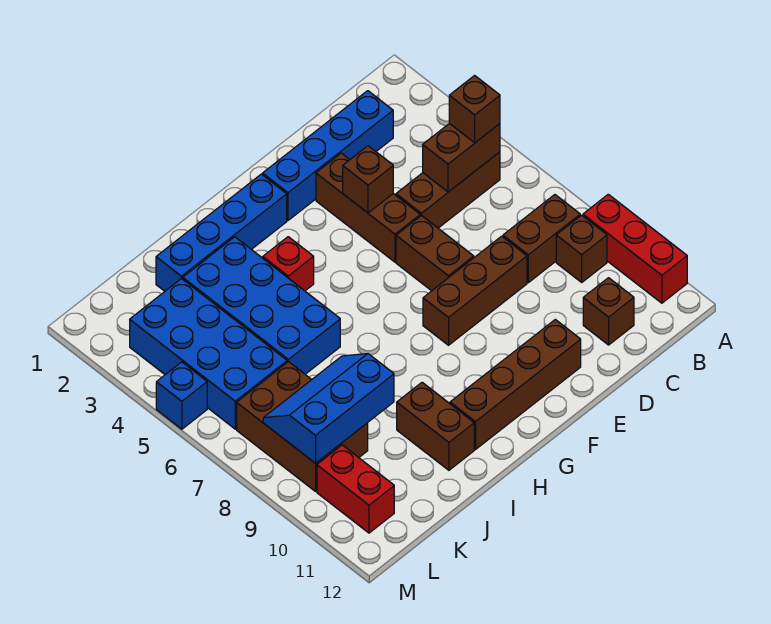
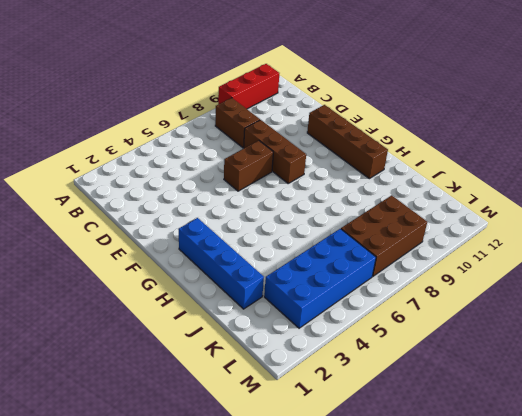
none -> brown brick B5:D5 level 1
none -> brown brick B9 level 1
none -> blue brick C2:F2 level 1

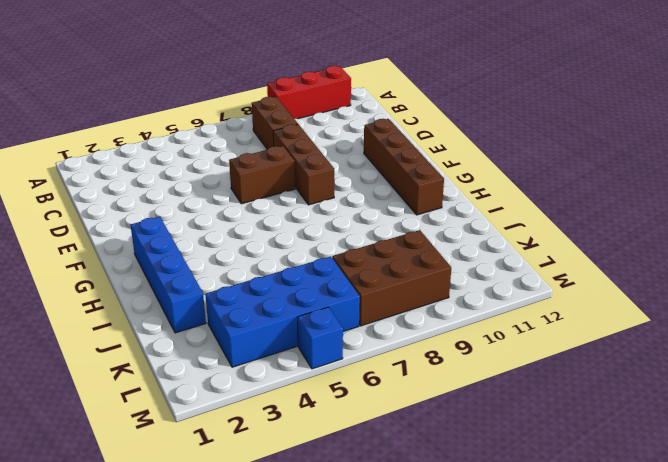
none -> brown brick B5:D5 level 1
none -> brown brick B9 level 1
none -> blue brick C2:F2 level 1

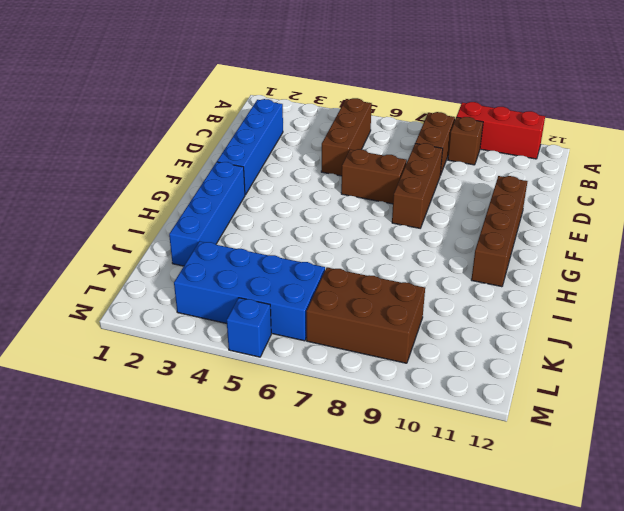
none -> brown brick C11 level 1
none -> brown brick E3:E5 level 1
none -> red brick H4 level 1

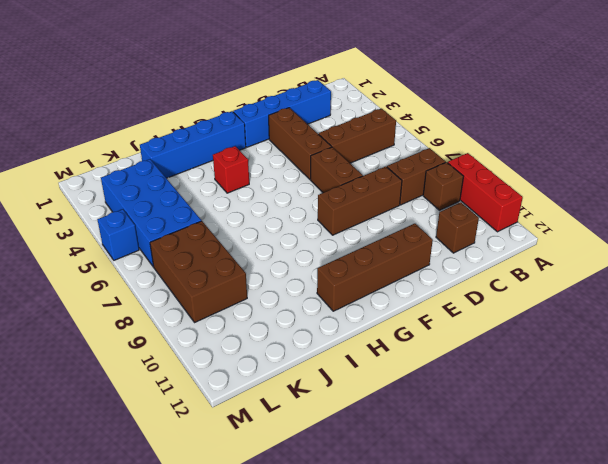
none -> blue brick I3:J6 level 1
none -> brown brick I10:I11 level 1
none -> red brick L10:L11 level 1

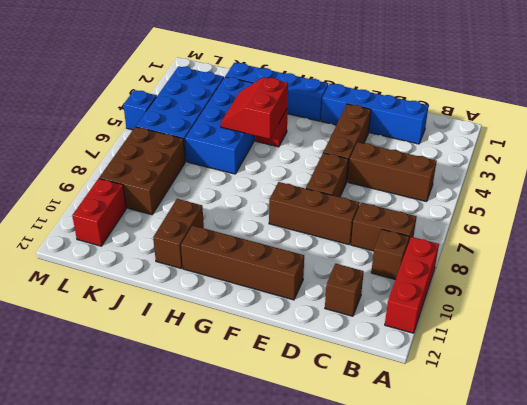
red slope H4:I5 level 2 top H -> none
none -> brown brick B5:C5 level 2
none -> brown brick E4 level 2
none -> blue slope J8:L9 level 2 top 9

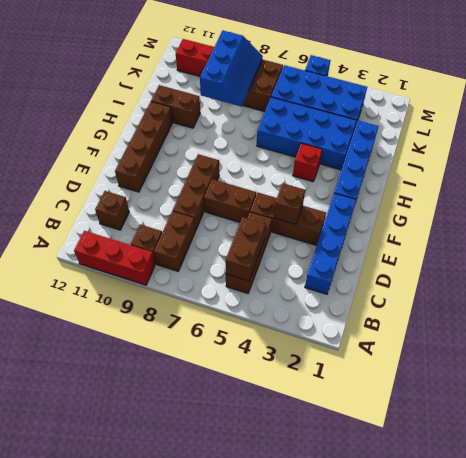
none -> brown brick B5 level 3

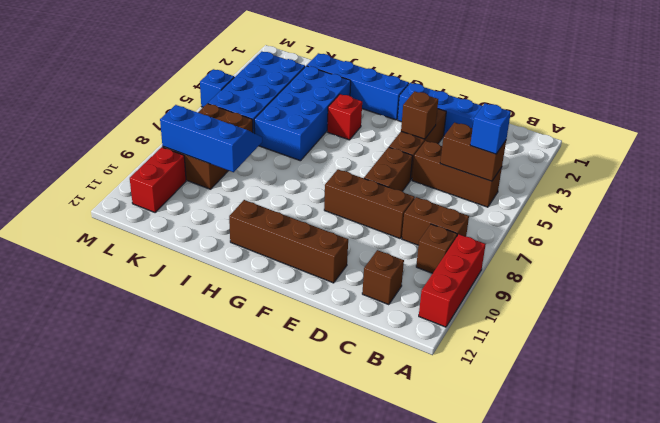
blue brick B5 level 3 -> brown brick B5 level 3
none -> brown brick I10:I11 level 1

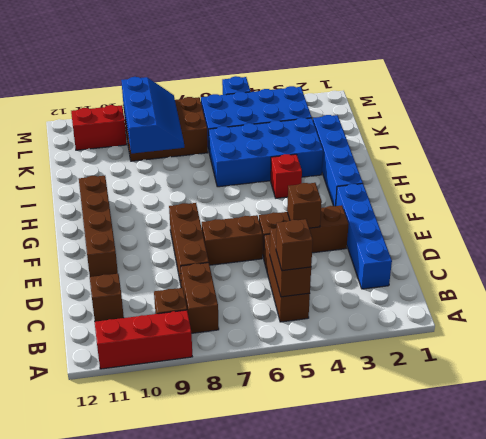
none -> brown brick I10:I11 level 1

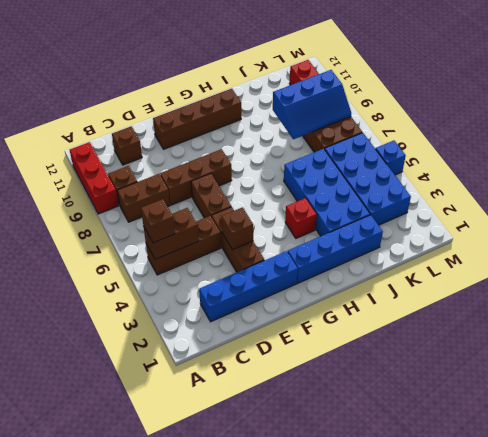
none -> brown brick I10:I11 level 1

